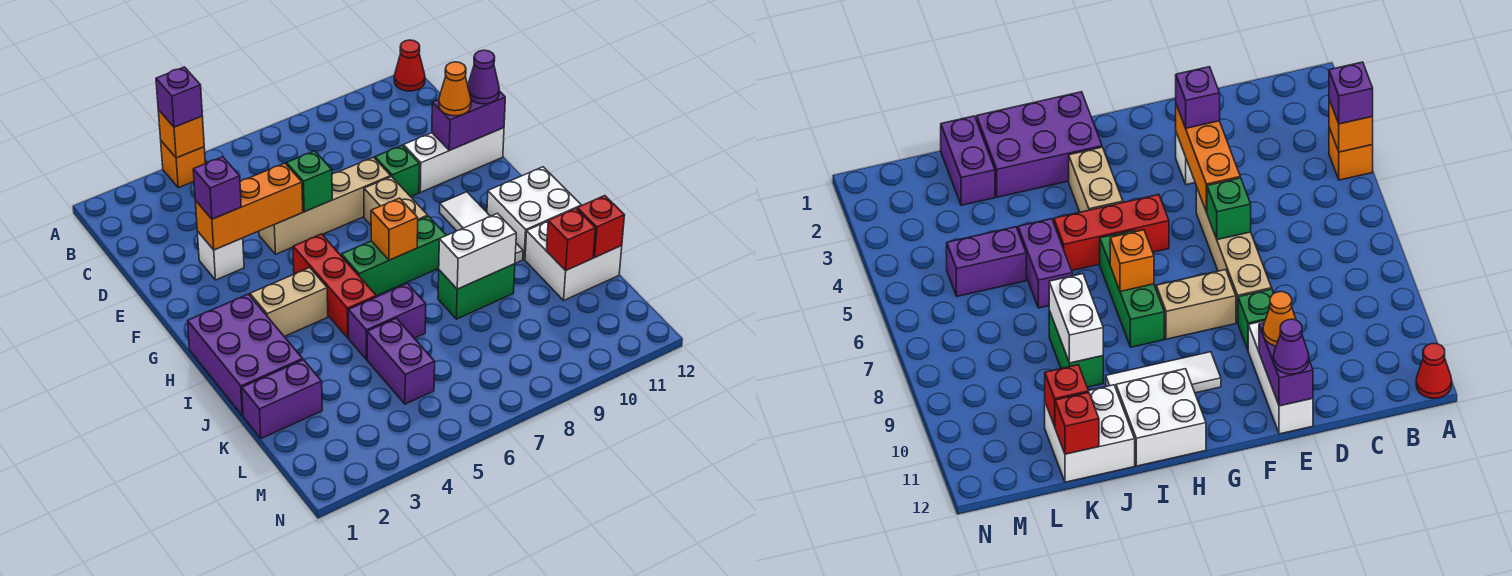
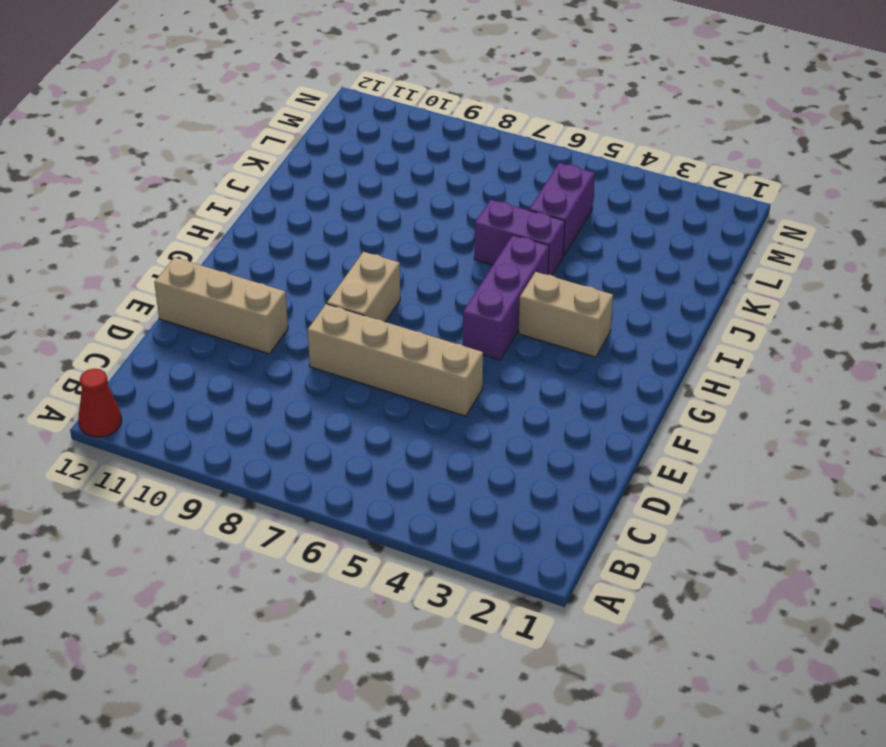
tan brick E10:E12 level 1 -> white brick E10:E12 level 1
purple brick G5:I5 level 1 -> red brick G5:I5 level 1
none -> orange brick A4 level 1
none -> white brick E3 level 1
none -> green brick E9 level 1
none -> white tile G10:I10 level 1

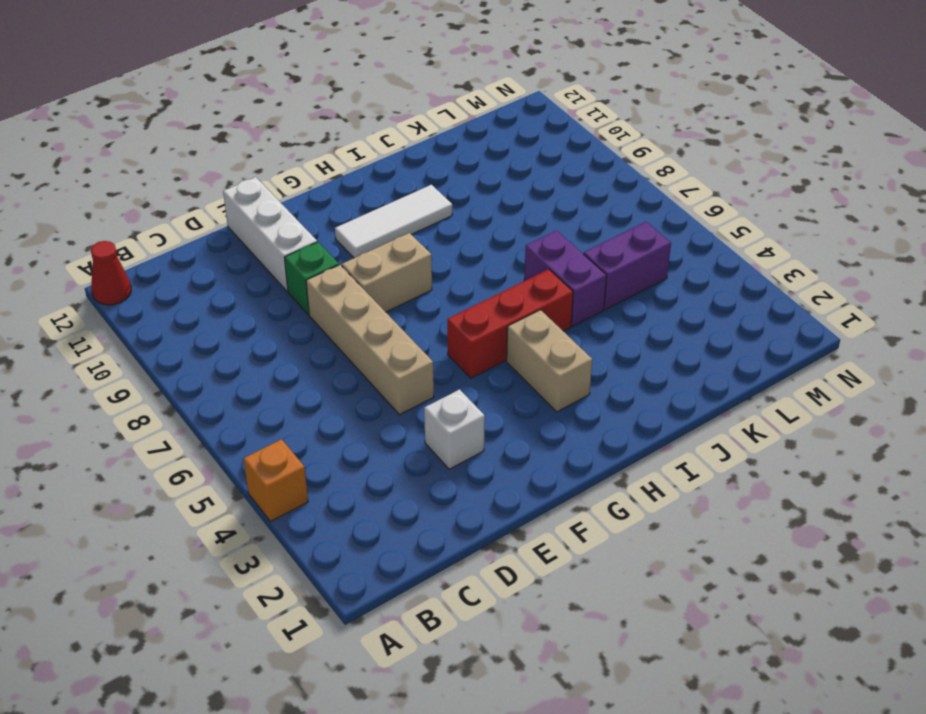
none -> purple brick H1:J2 level 1
none -> green brick H6:H8 level 1
none -> white brick H11:I12 level 1
none -> green brick J8:J9 level 1

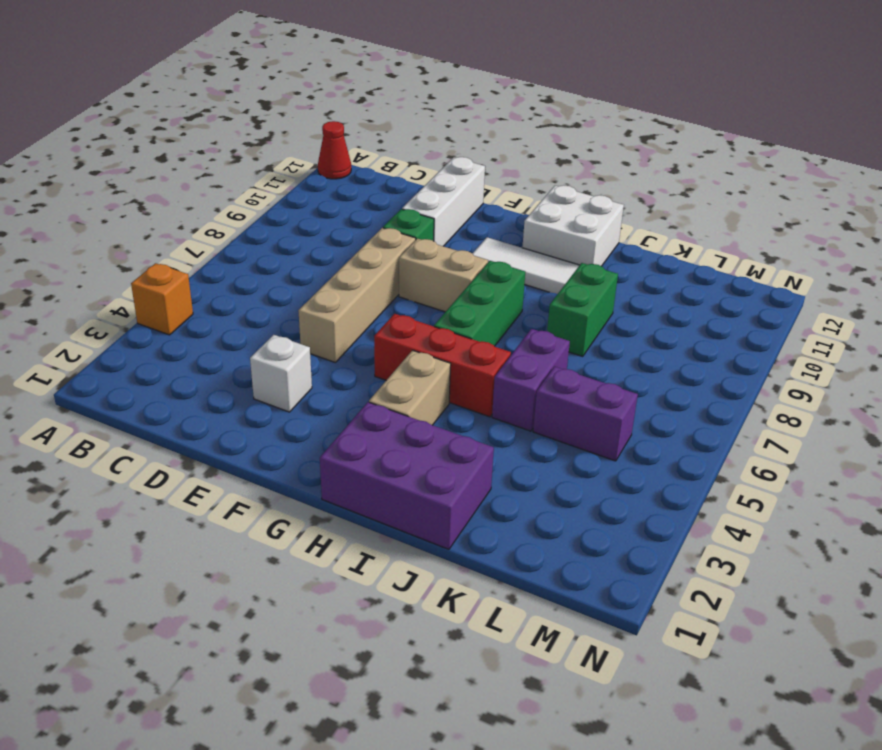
none -> white brick J11:K12 level 1
none -> purple brick K1:K2 level 1
none -> orange brick A4 level 2
none -> orange brick E3:E5 level 2

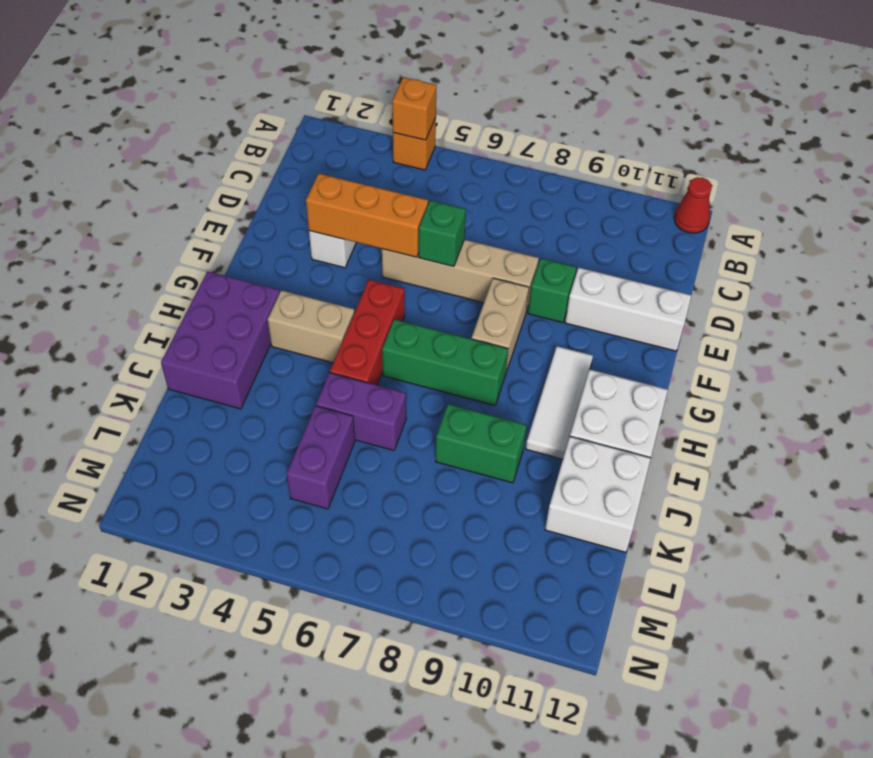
none -> purple brick K1:K2 level 1
none -> purple brick E11:E12 level 2
none -> orange brick H7 level 2
none -> white brick J8:J9 level 2

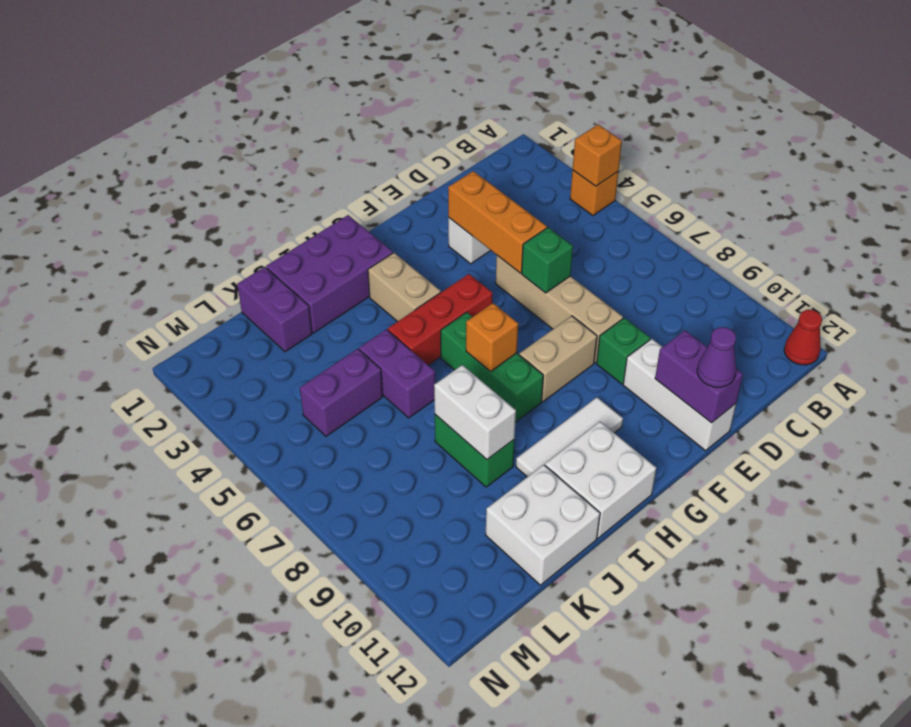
none -> red brick K11 level 2
none -> red brick K12 level 2
none -> purple brick A4 level 3
none -> purple brick E3 level 3

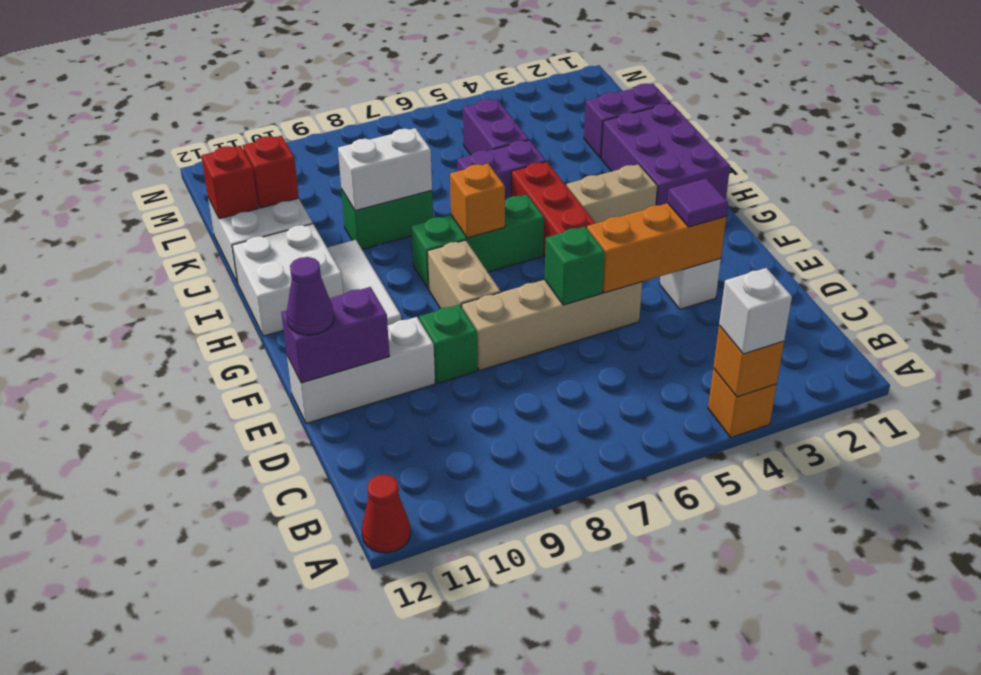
white brick A4 level 3 -> purple brick A4 level 3
purple tile E3 level 3 -> purple brick E3 level 3
none -> orange cone E11 level 3

